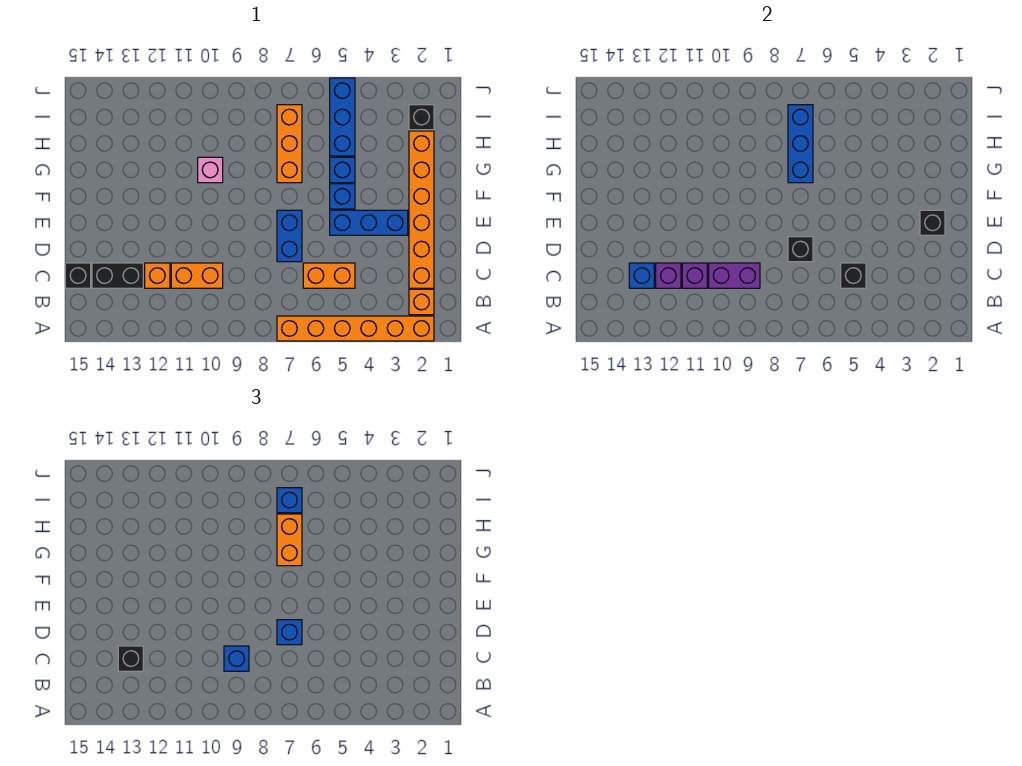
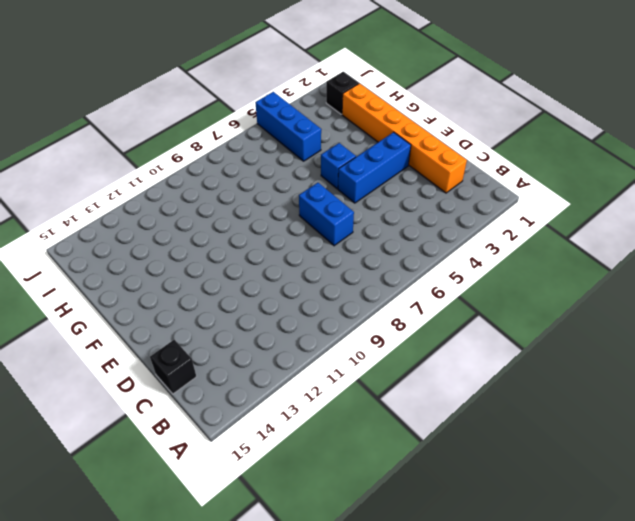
none -> orange brick A2:A7 level 1
none -> orange brick B2 level 1
none -> orange brick C5:C6 level 1

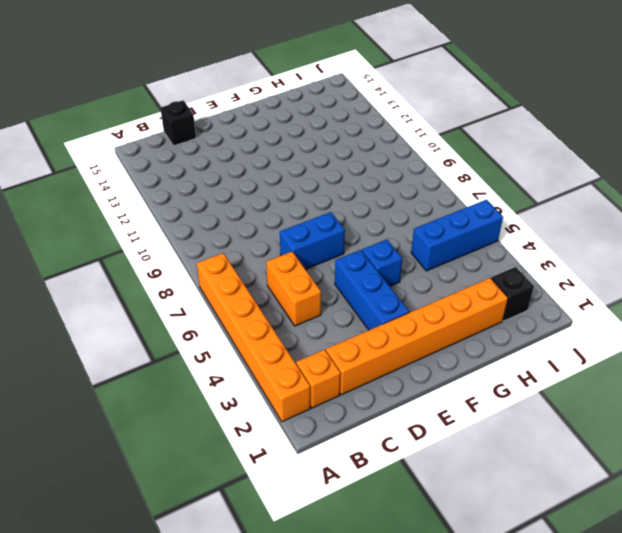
none -> orange brick C10:C11 level 1
none -> orange brick C12 level 1
none -> black brick C13:C14 level 1

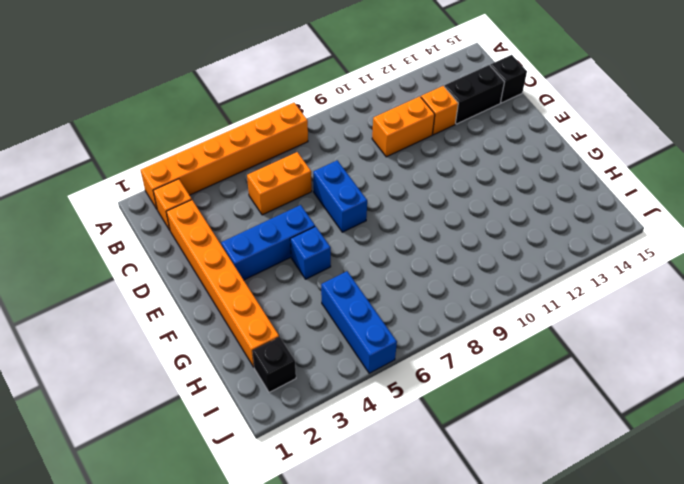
none -> blue brick G5 level 1
none -> orange brick G7:I7 level 1
none -> pink brick G10 level 1

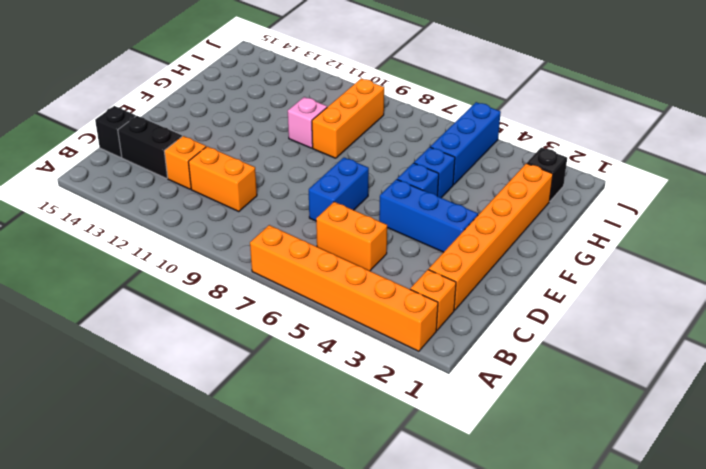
orange brick G9:I9 level 1 -> orange brick G7:I7 level 1
none -> black brick C5 level 2
none -> purple brick C9:C10 level 2
none -> purple brick C11 level 2

